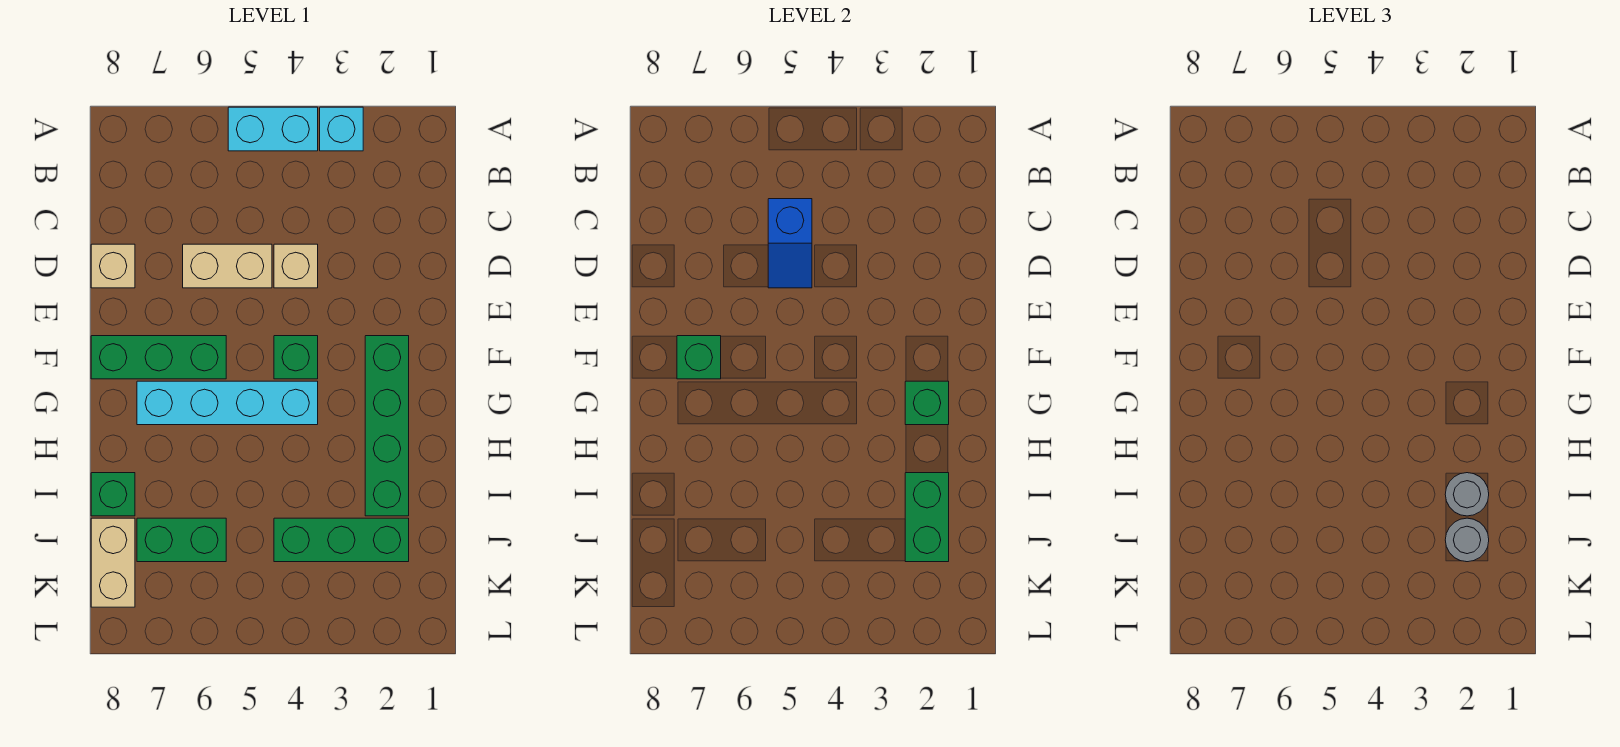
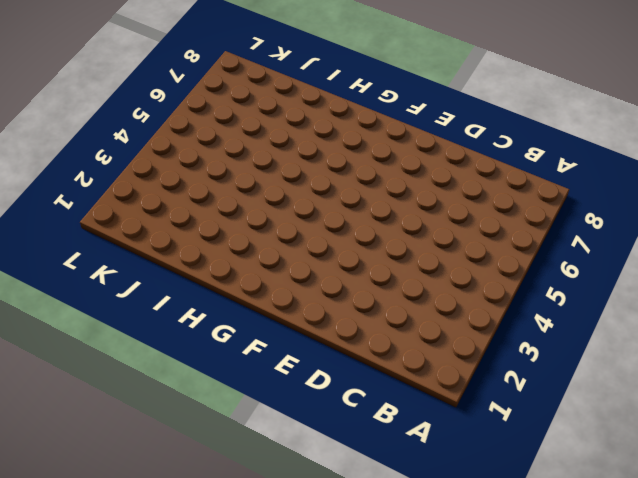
none -> cyan brick A3 level 1
none -> cyan brick A4:A5 level 1
none -> tan brick D4 level 1

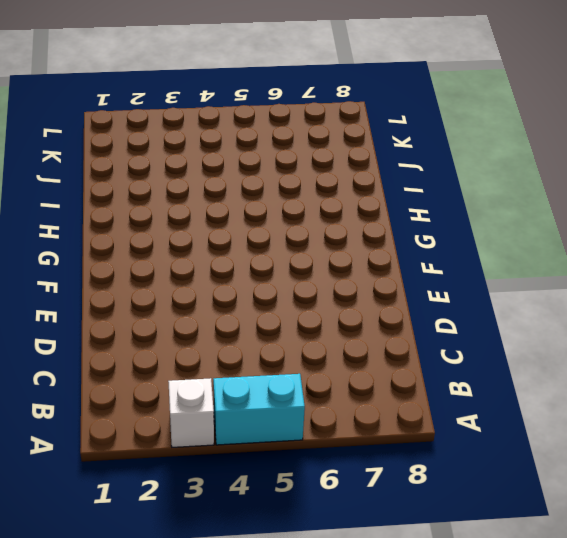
white brick A3 level 1 -> cyan brick A3 level 1
none -> tan brick D4 level 1
none -> tan brick D5:D6 level 1
none -> tan brick D8 level 1

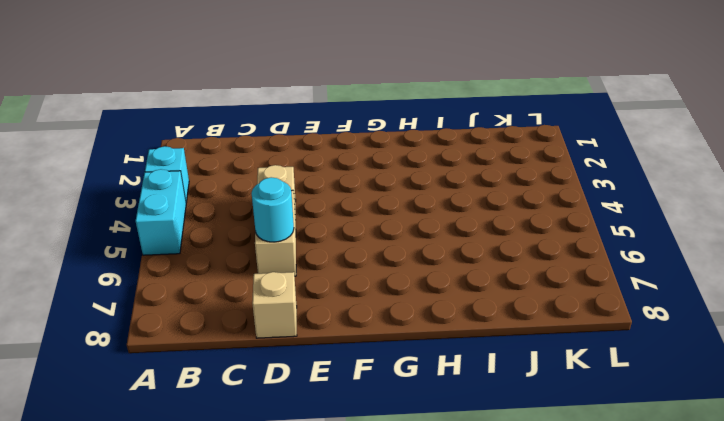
cyan round brick D6 level 2 -> none
none -> green brick F2:I2 level 1
none -> green brick F4 level 1
none -> green brick F6:F8 level 1

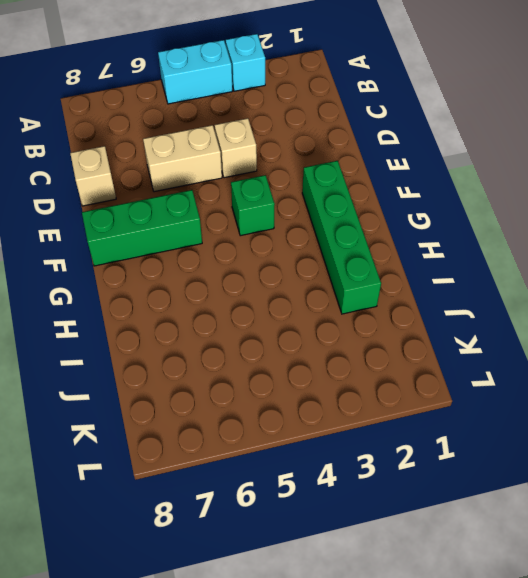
none -> cyan brick G4:G7 level 1
none -> green brick I8 level 1
none -> green brick J2:J4 level 1

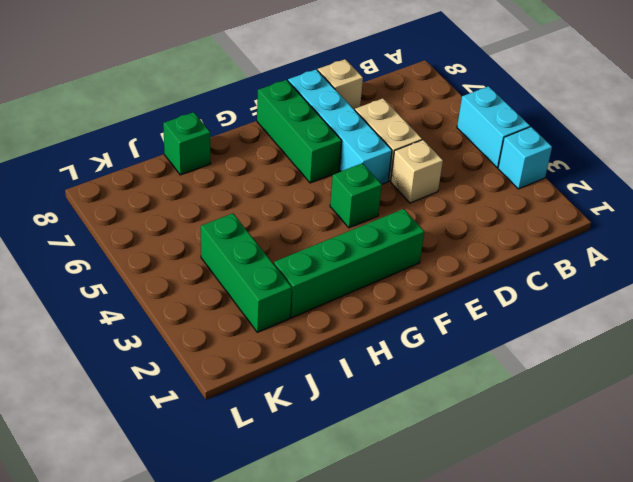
cyan brick E5:E8 level 1 -> cyan brick G4:G7 level 1
none -> green brick J6:J7 level 1
none -> tan brick J8:K8 level 1
none -> blue slope C5:D5 level 2 top C

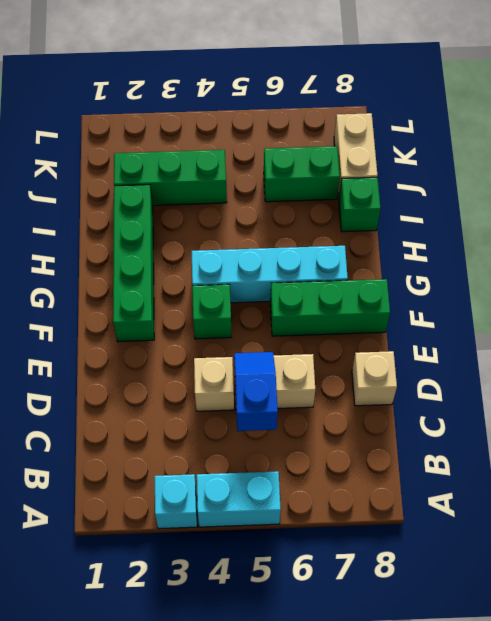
none -> green brick F7 level 2
none -> green brick G2 level 2
none -> green brick I2:J2 level 2

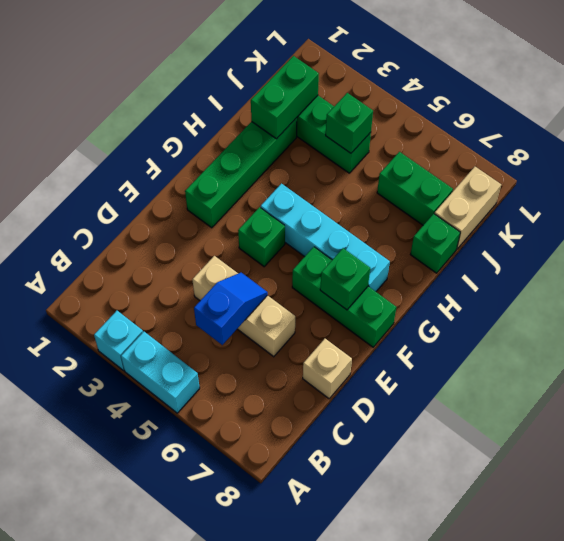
green brick J4 level 2 -> green brick G2 level 2
none -> grey round brick I2 level 3
none -> grey round brick J2 level 3

